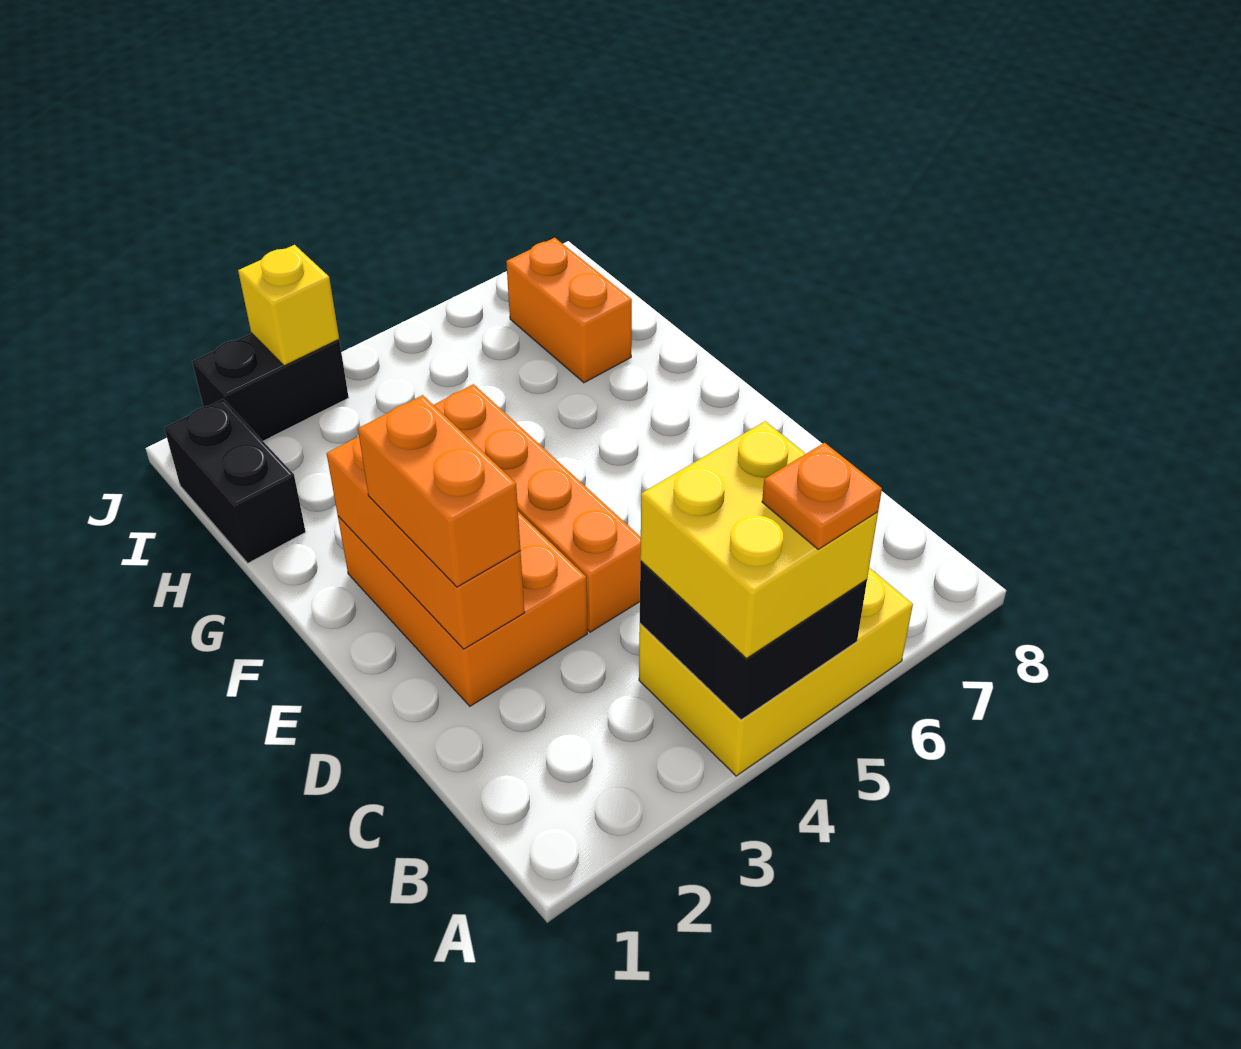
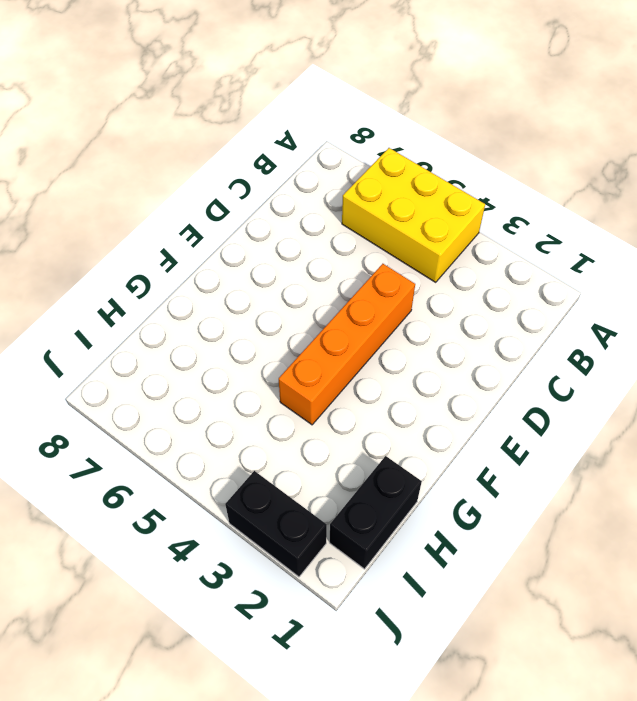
none -> orange brick D2:F3 level 1
none -> orange brick H7:I7 level 1
none -> black brick A4:B5 level 2

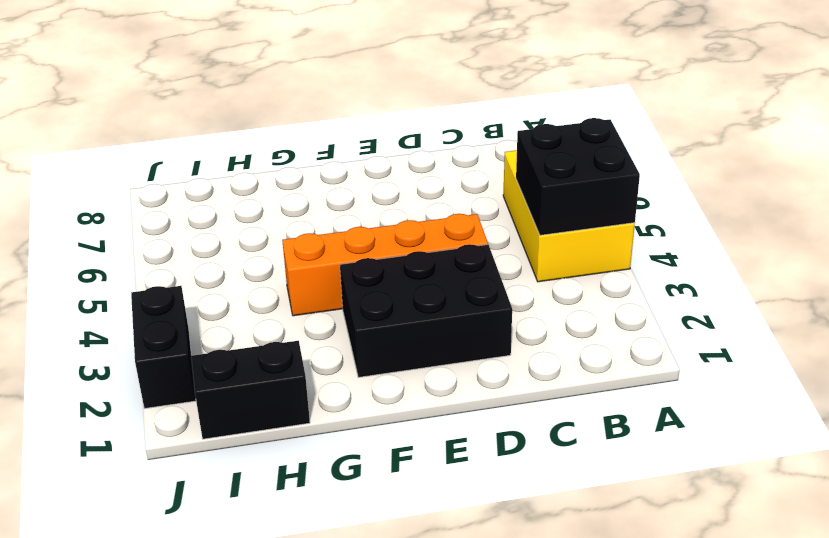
black brick D2:F3 level 1 -> orange brick D2:F3 level 1
none -> orange brick H7:I7 level 1
none -> orange brick D2:F2 level 2
none -> yellow brick J3 level 2

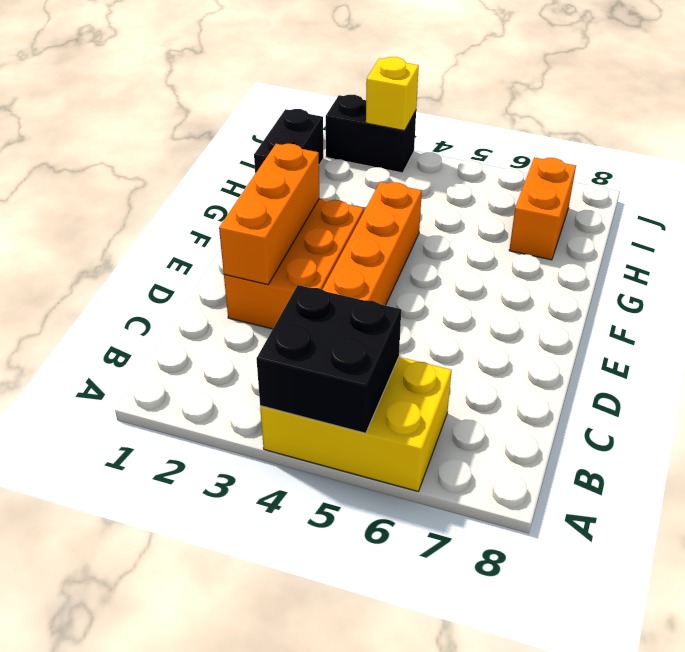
none -> yellow brick A4:B5 level 3
none -> orange brick D2:E2 level 3
none -> orange plate A5 level 4

